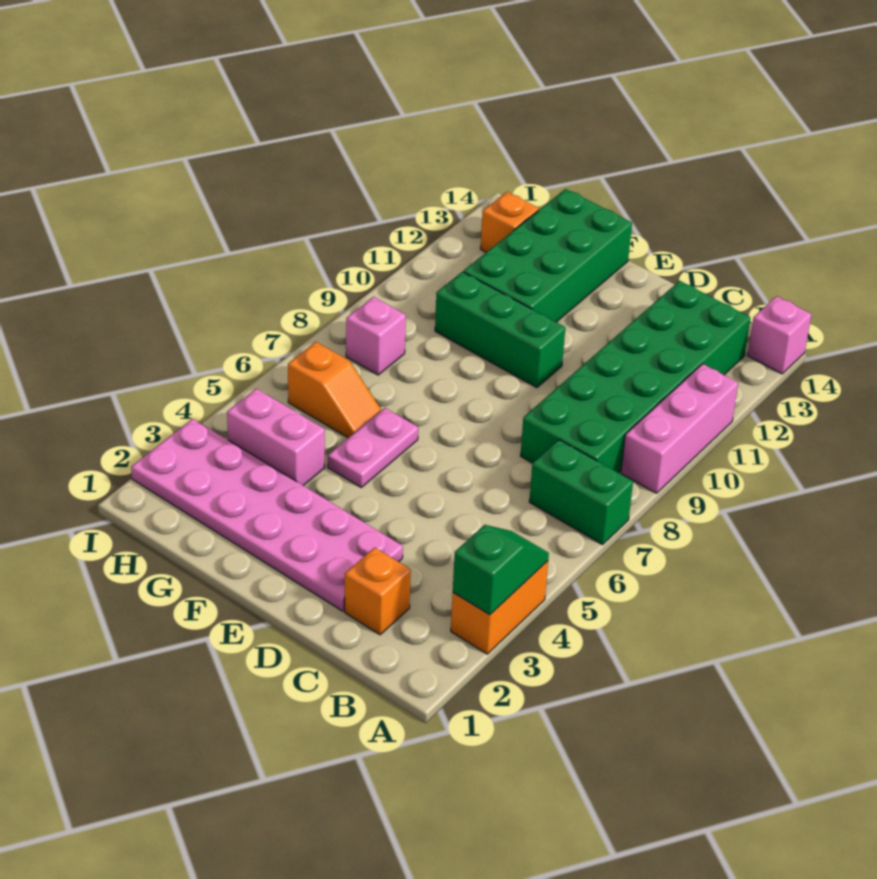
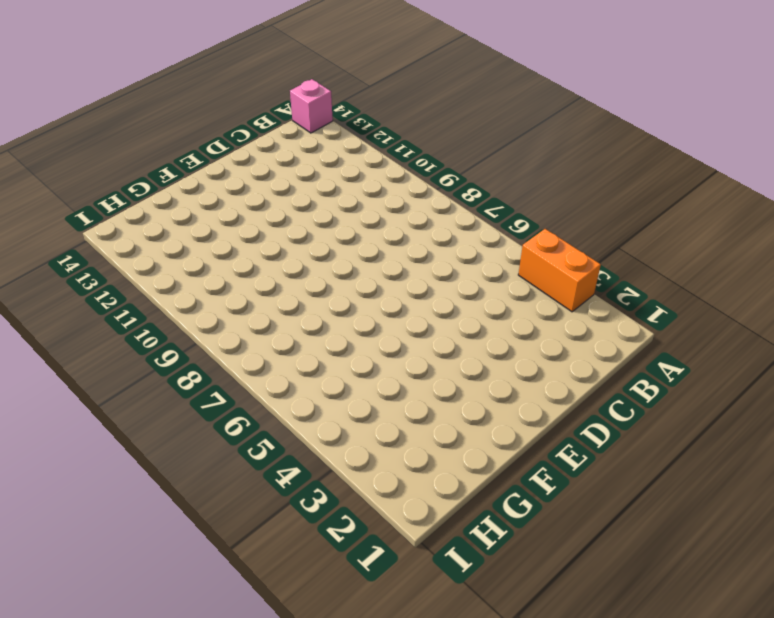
none -> green brick A7:B7 level 1
none -> pink brick A9:A11 level 1
none -> green brick B8:C13 level 1

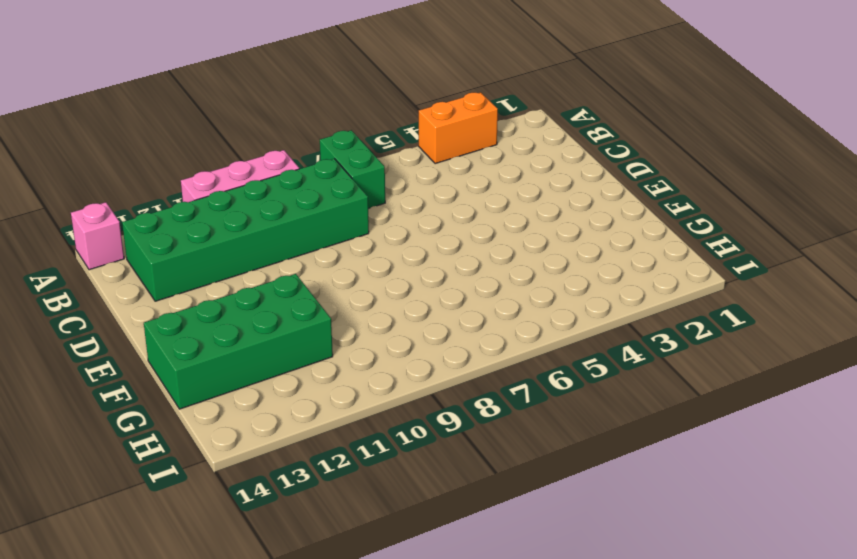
none -> orange brick C2 level 1
none -> pink plate D2:I3 level 1
none -> green brick E10:G10 level 1

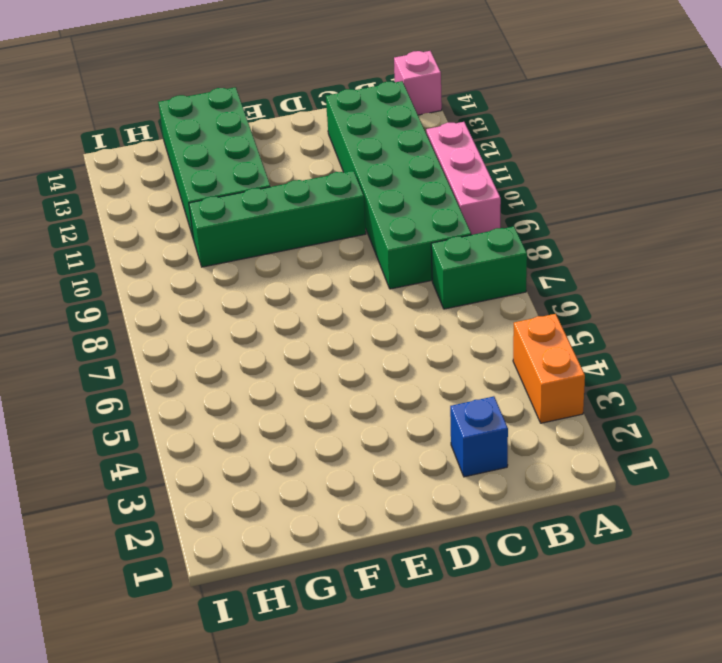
blue brick C2 level 1 -> orange brick C2 level 1
green brick D10:G10 level 1 -> green brick E10:G10 level 1
none -> pink plate D2:I3 level 1
none -> pink plate F5:F6 level 1
none -> pink brick G4:H4 level 1

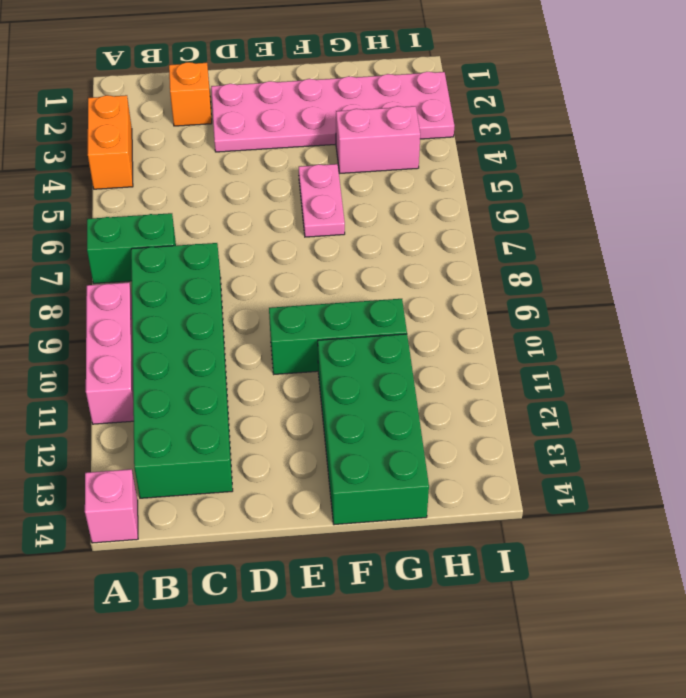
none -> orange slope G6:H6 level 1 top H
none -> pink brick H8 level 1
none -> orange brick H13 level 1

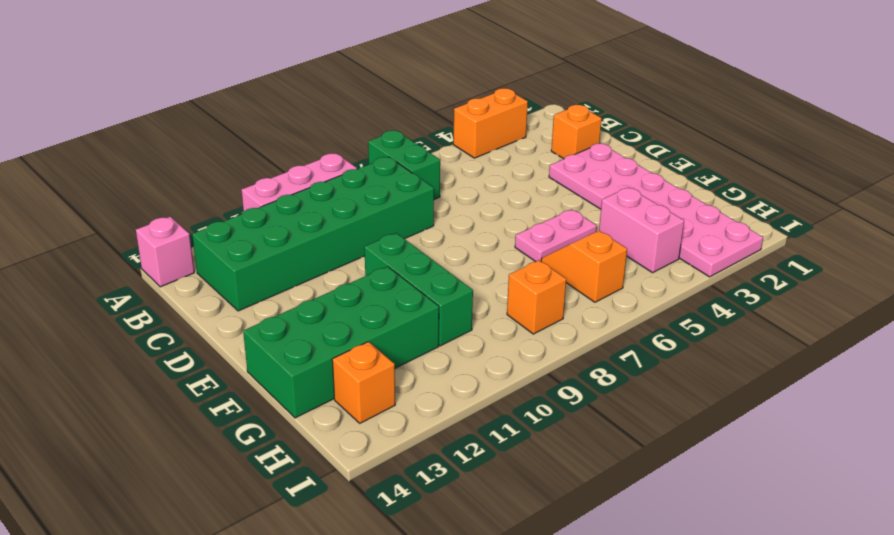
orange brick H8 level 1 -> pink brick H8 level 1
none -> green slope A3:A4 level 2 top 3

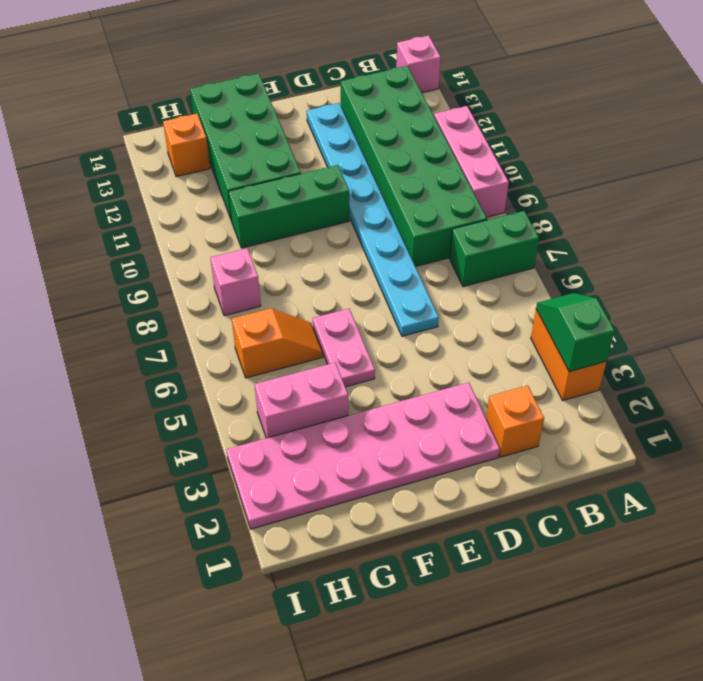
cyan plate D6:D13 level 1 -> none

